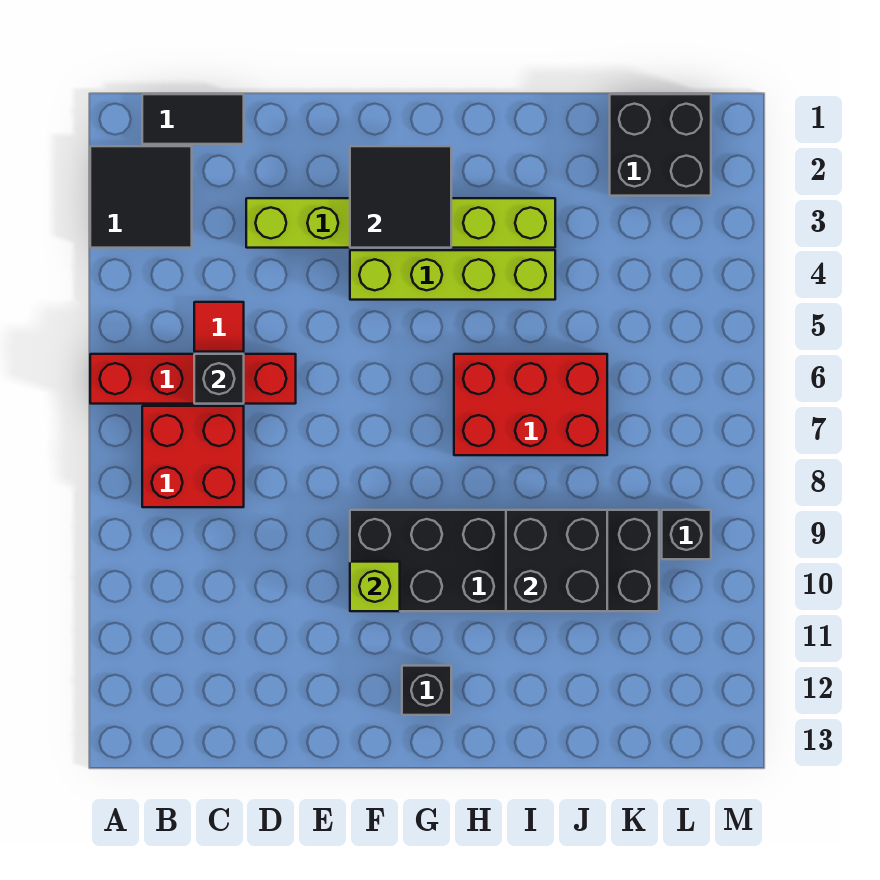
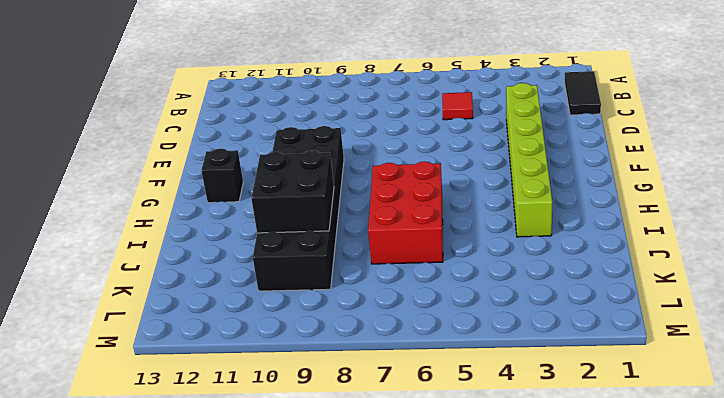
none -> black tile A2:B3 level 1
none -> red brick A6:D6 level 1
none -> red brick B7:C8 level 1

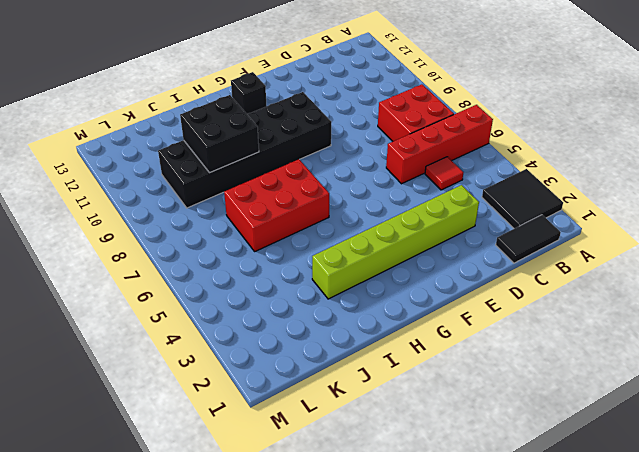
none -> lime brick F4:I4 level 1
none -> black brick K1:L2 level 1
none -> black brick L9 level 1

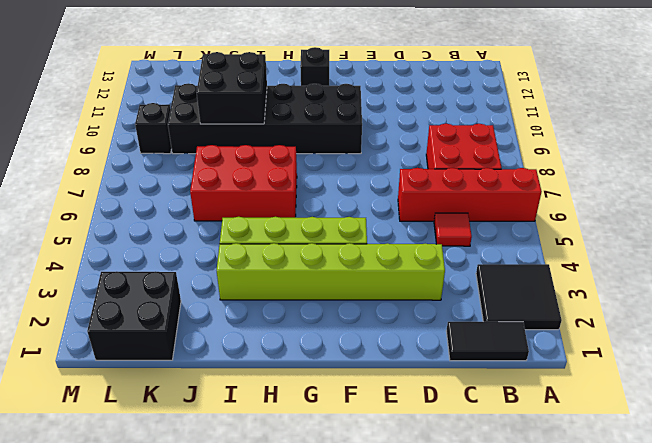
none -> black brick C6 level 2
none -> black tile F2:G3 level 2
none -> lime brick F10 level 2

